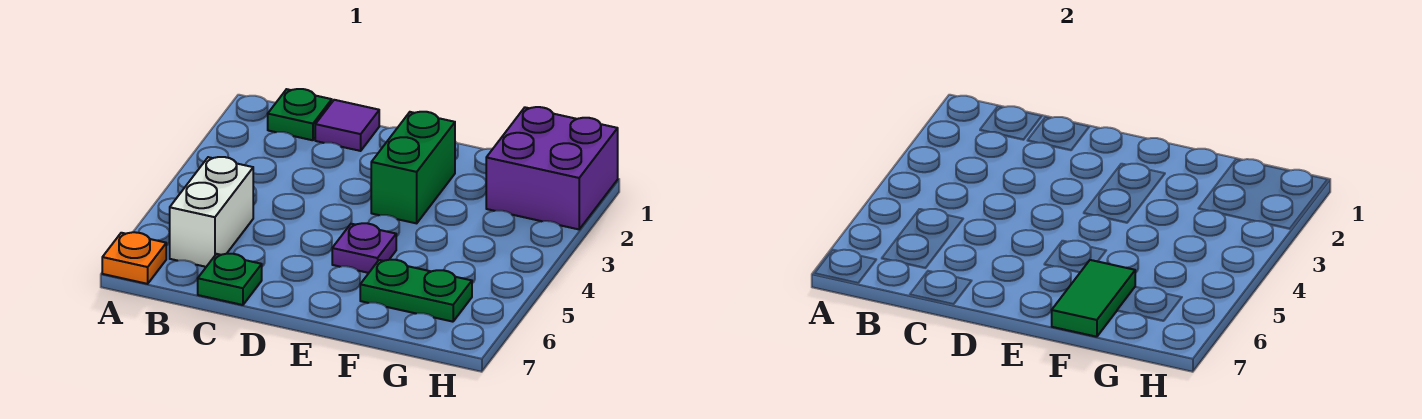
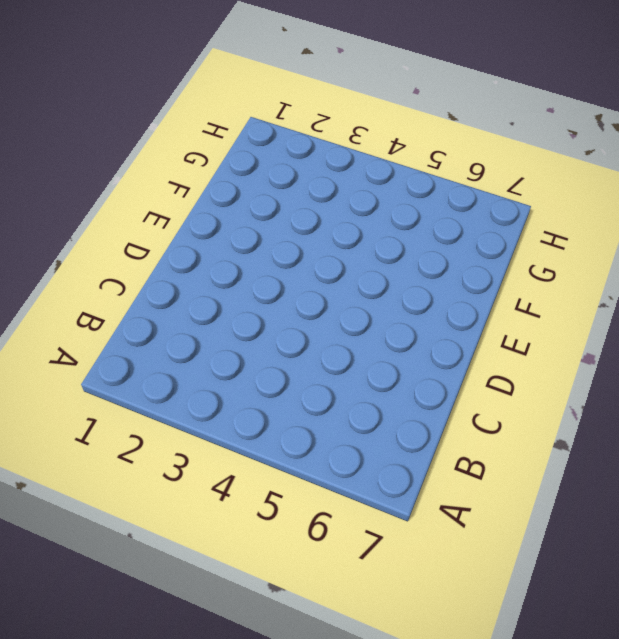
none -> orange plate A7 level 1
none -> green plate B1 level 1

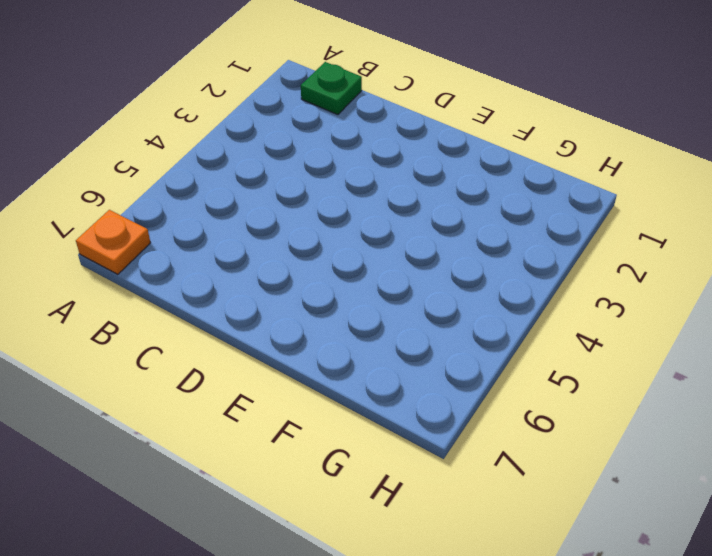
none -> white brick B5:B6 level 1
none -> purple tile C1 level 1

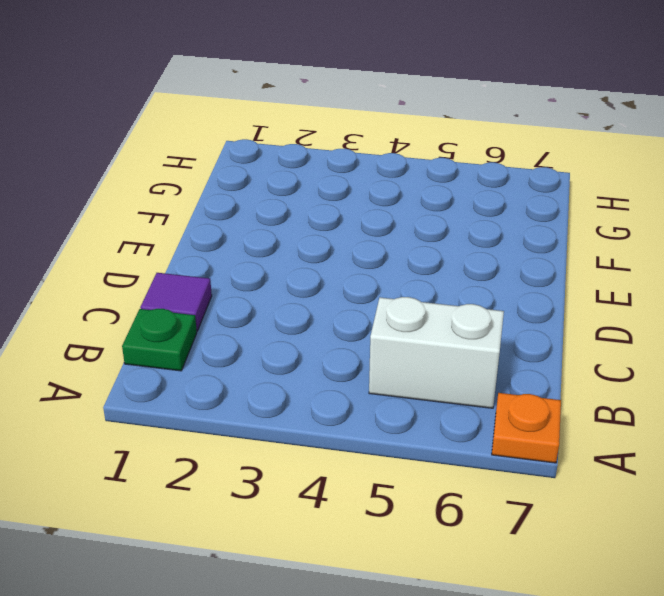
none -> green plate C7 level 1
none -> green brick E2:E3 level 1

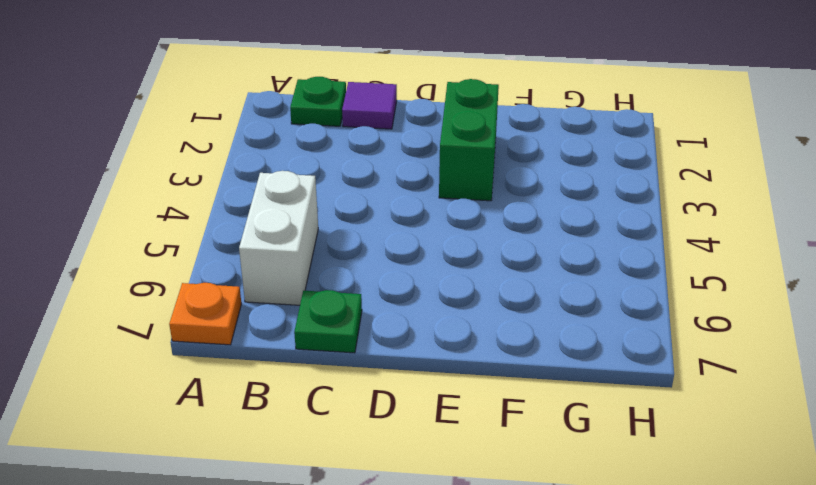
none -> purple plate E5 level 1
none -> green plate F6:G6 level 1

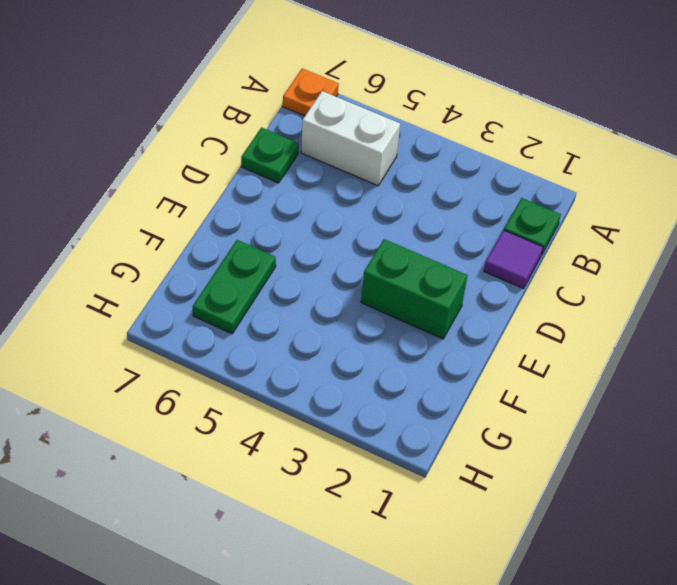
none -> purple plate E5 level 1
none -> purple brick G1:H2 level 1

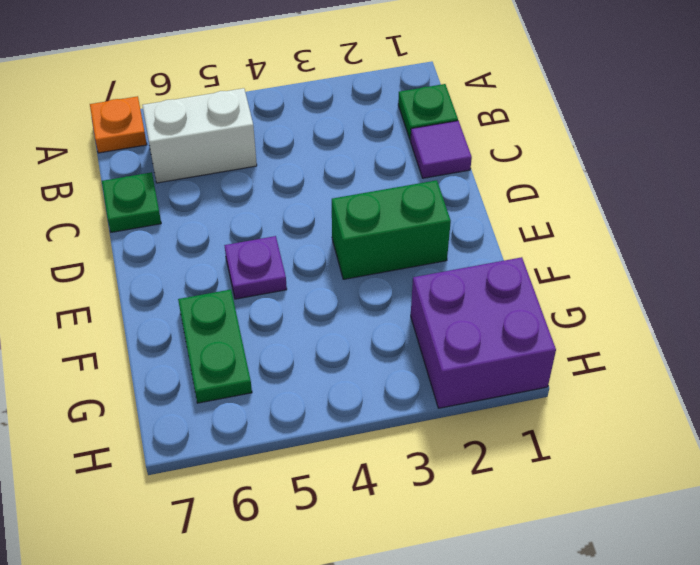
none -> green tile F6:F7 level 2

